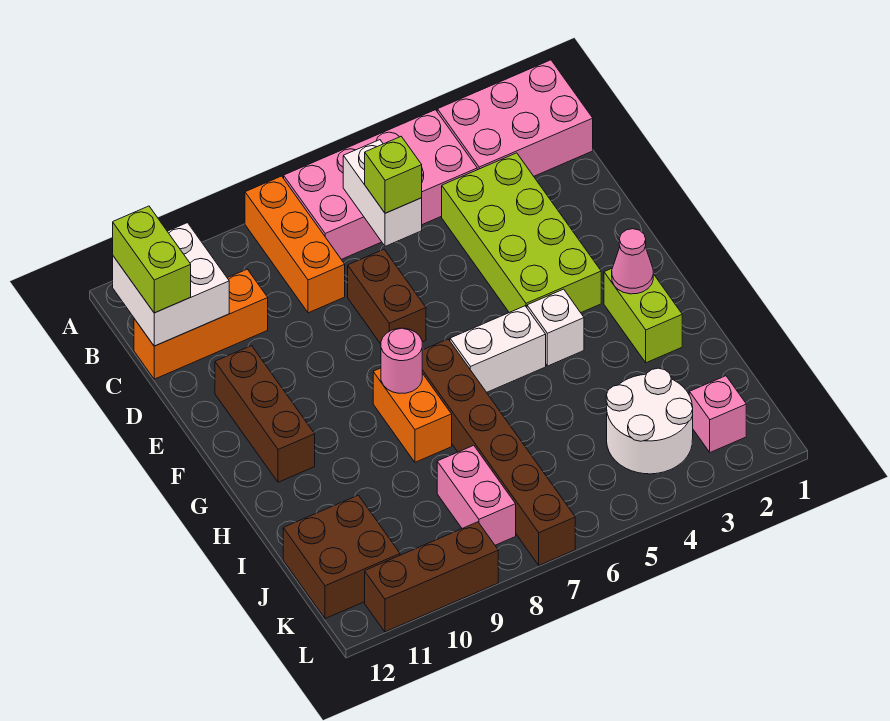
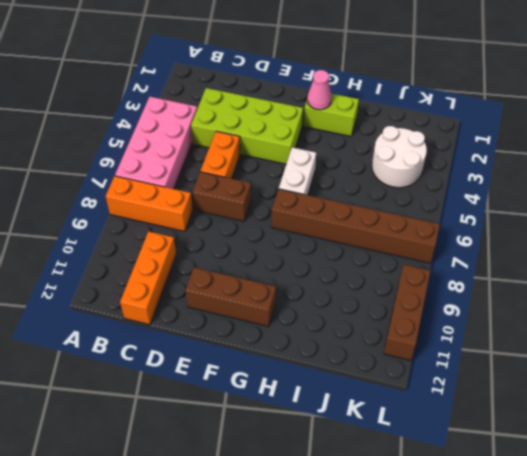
orange brick D5:D6 level 1 -> orange brick G8:H8 level 1
none -> pink brick A1:B3 level 1
none -> white brick G4 level 1
none -> pink brick J8:K8 level 1

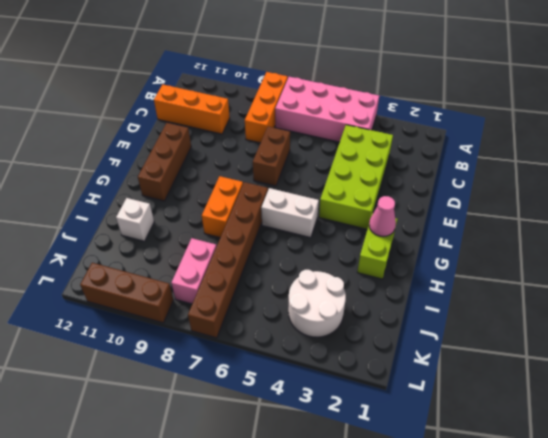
white brick I11 level 1 -> white brick G4 level 1
none -> pink brick A1:B3 level 1
none -> brown brick J11:K12 level 1
none -> pink brick K2 level 1

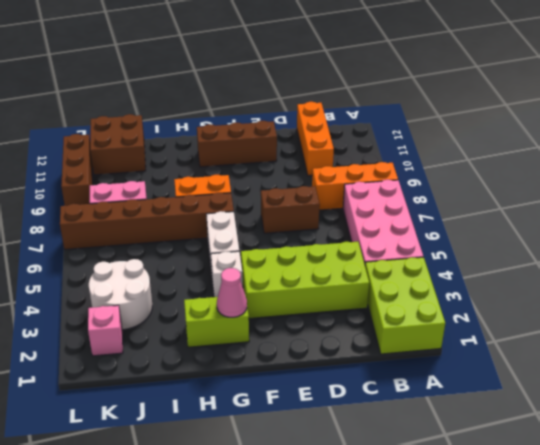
lime brick A1:B3 level 1 -> pink brick A1:B3 level 1
none -> white brick B6:C6 level 2
none -> white brick B11:C12 level 2
none -> pink round brick G8 level 2

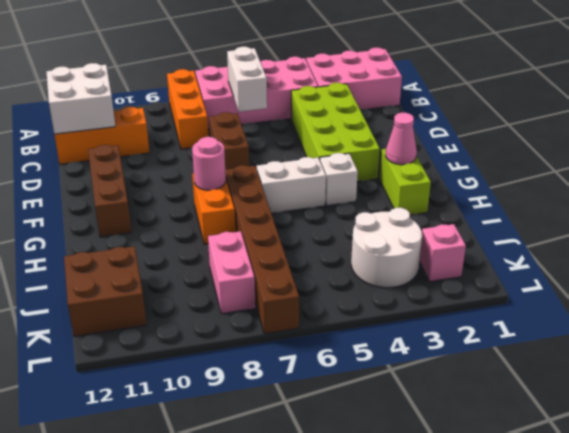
none -> brown brick L9:L11 level 1
none -> lime brick B12:C12 level 3
none -> lime brick C6 level 3

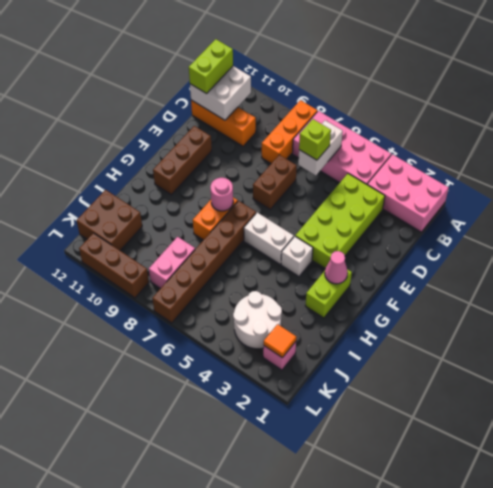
orange tile K2 level 2 -> none

